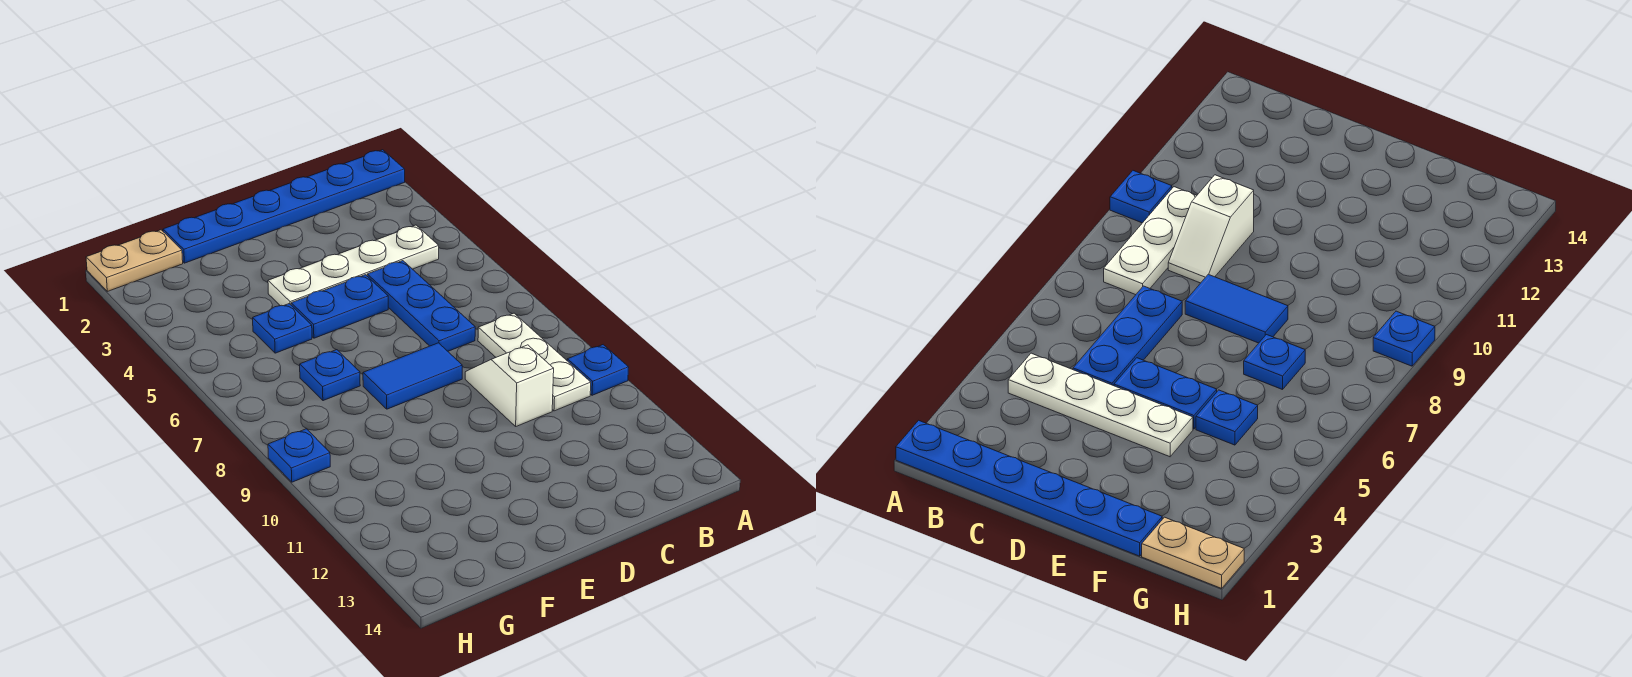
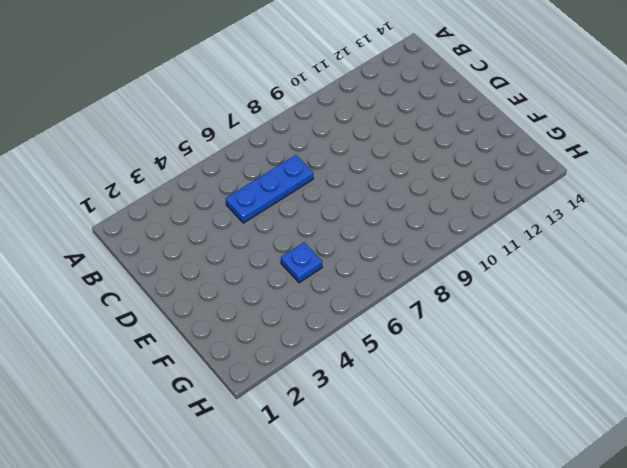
none -> blue plate A1:F1 level 1
none -> blue plate A10 level 1
none -> white plate B4:E4 level 1

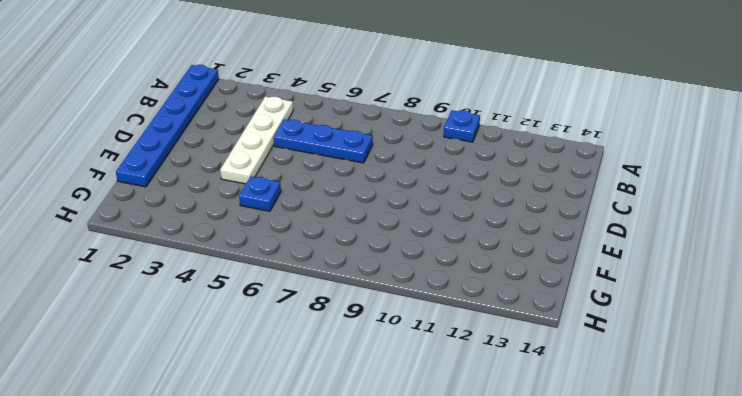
none -> white plate B8:B10 level 1
none -> white slope C9:C10 level 1 top 10
none -> blue plate D5:E5 level 1

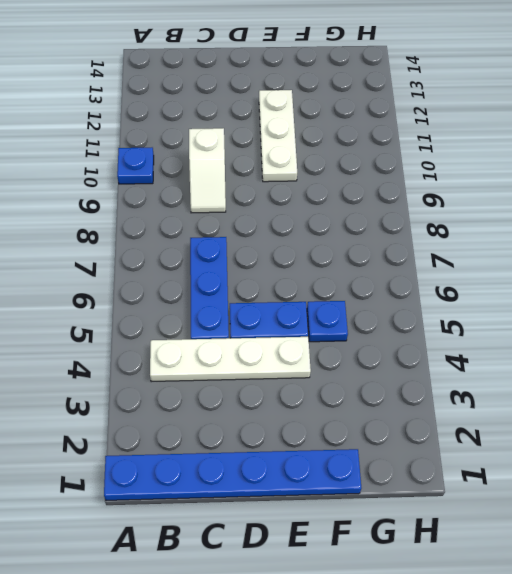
white plate E10:E12 level 1 -> white plate B8:B10 level 1
none -> blue tile D8:E8 level 1
none -> blue plate F7 level 1
none -> tan plate G1:H1 level 1

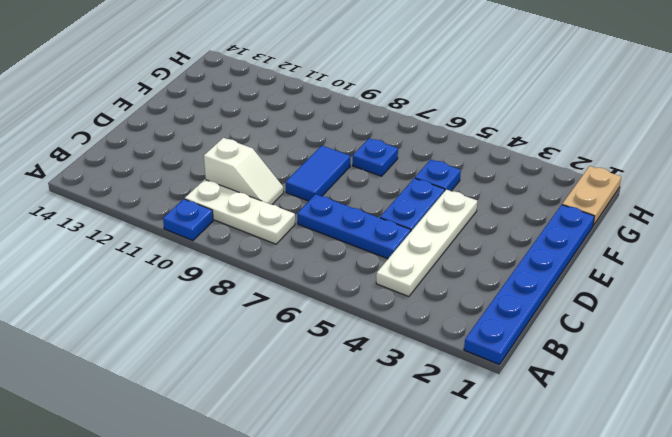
none -> blue plate H9 level 1

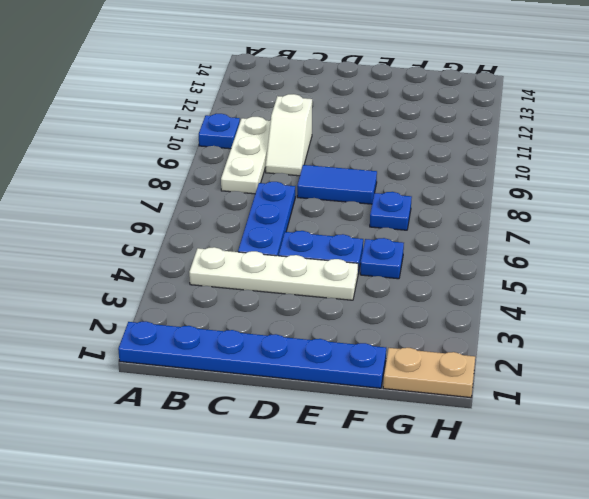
none -> blue plate H9 level 1

